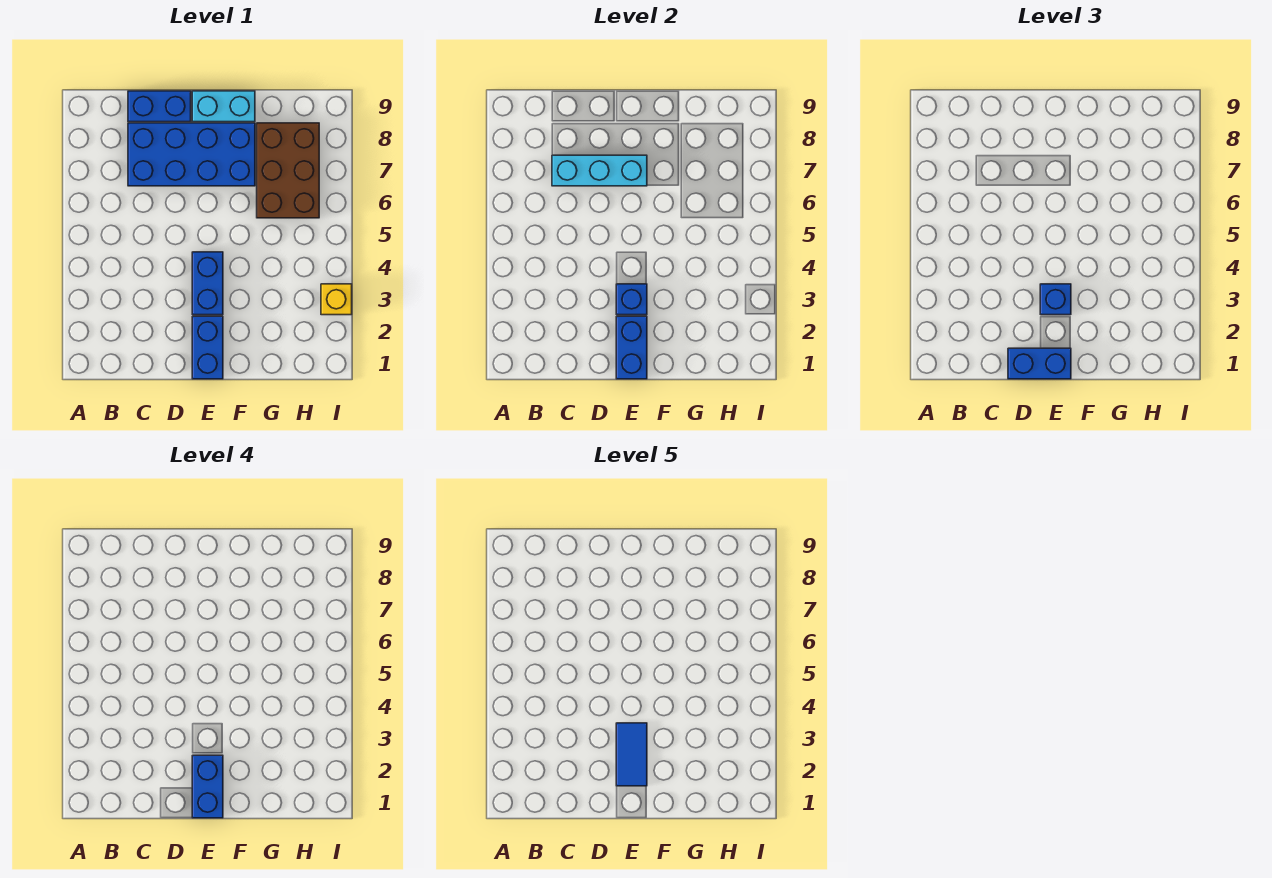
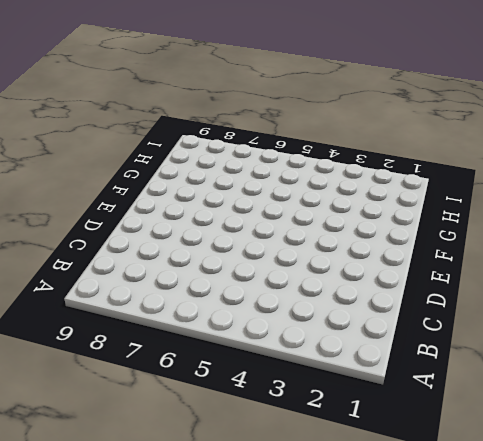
none -> blue brick C7:F8 level 1
none -> blue brick C9:D9 level 1
none -> blue brick E1:E2 level 1

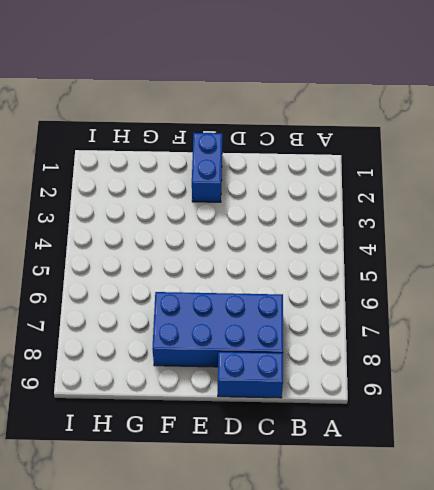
none -> blue brick E3:E4 level 1
none -> cyan brick E9:F9 level 1
none -> brown brick G6:H8 level 1

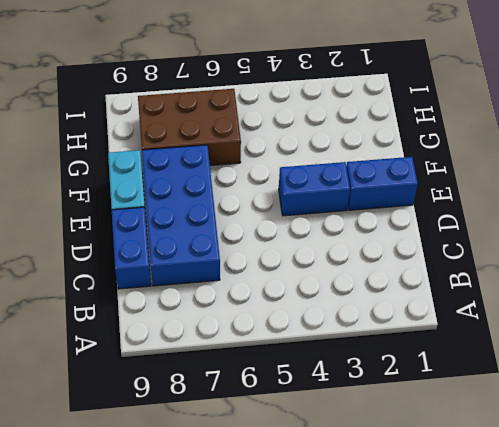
none -> yellow brick I3 level 1
none -> cyan brick C7:E7 level 2
none -> blue brick E1:E2 level 2

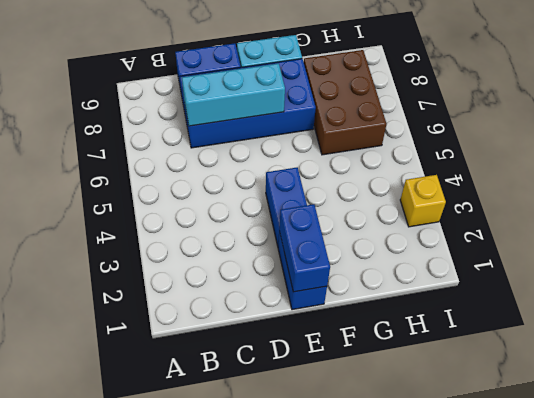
none -> blue brick E3 level 2
none -> blue brick D1:E1 level 3
none -> blue brick E3 level 3

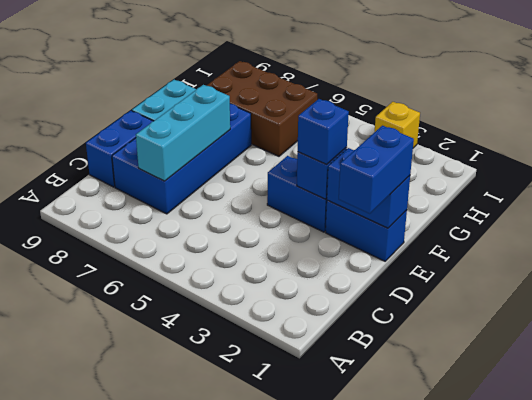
none -> blue brick E1:E2 level 4
none -> blue tile E2:E3 level 5

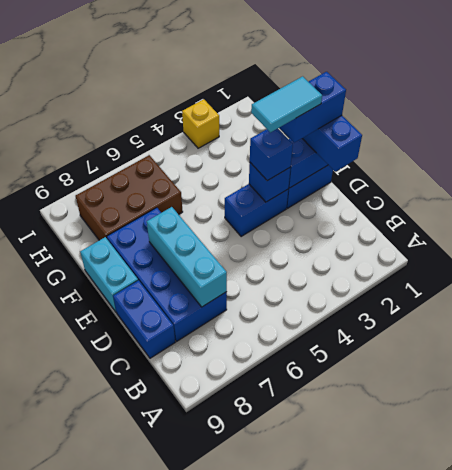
cyan tile E2:E3 level 5 -> blue tile E2:E3 level 5

